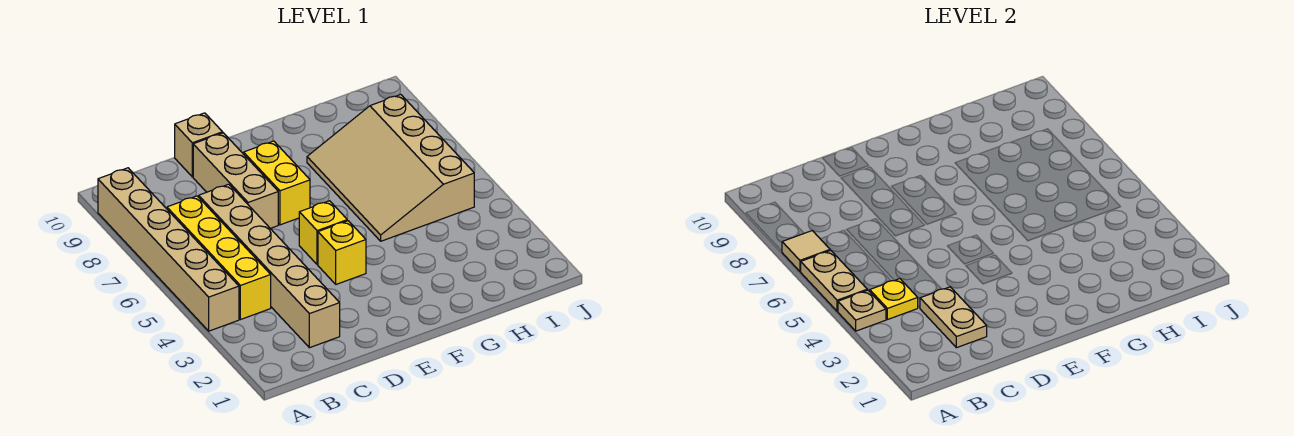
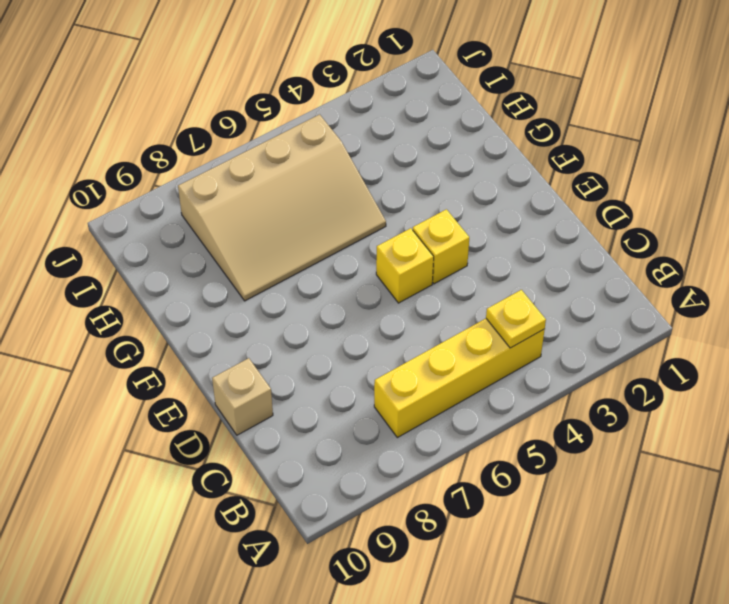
none -> tan brick A4:A9 level 1
none -> tan brick C2:C7 level 1
none -> tan brick D7:D9 level 1

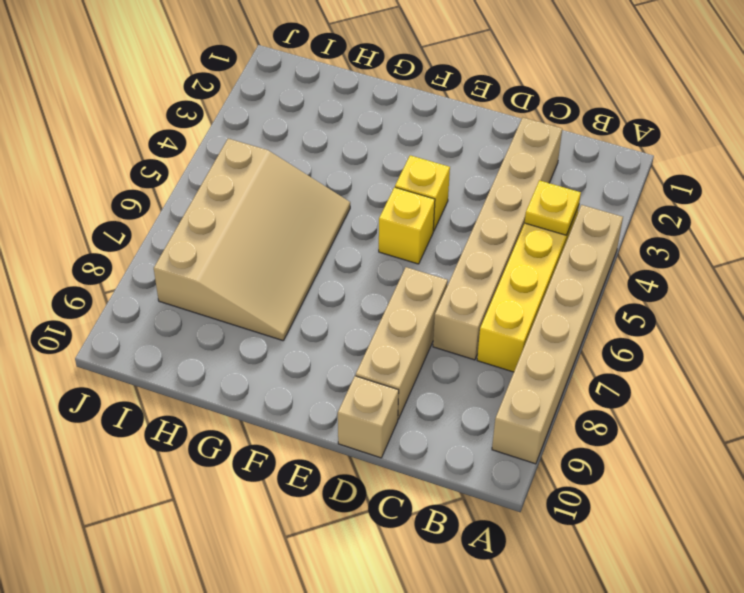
none -> yellow brick E7:E8 level 1
none -> tan plate A4 level 2
none -> tan plate A5:A6 level 2

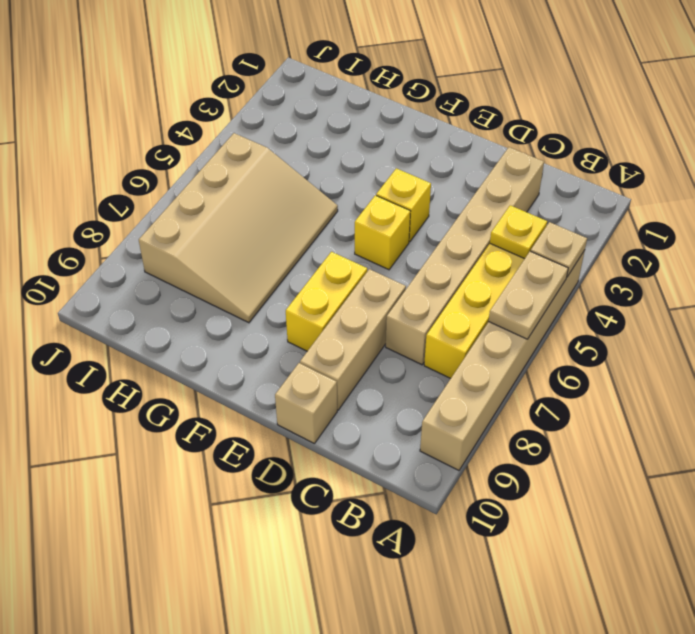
none -> tan tile A7 level 2
none -> tan plate C2:C3 level 2

